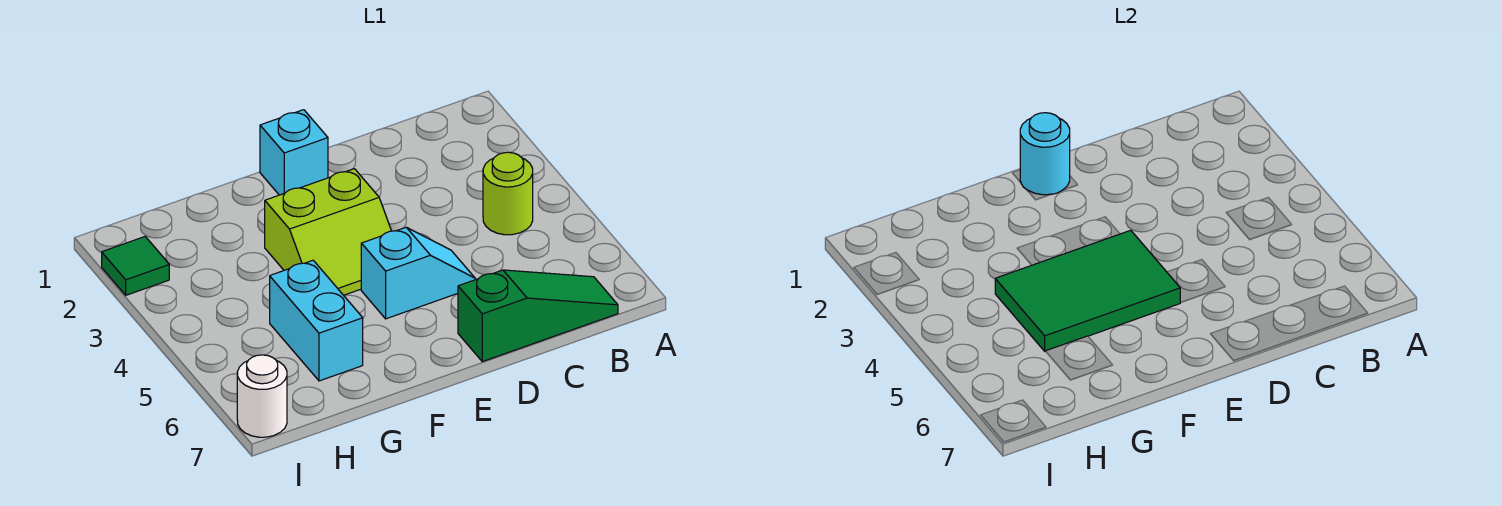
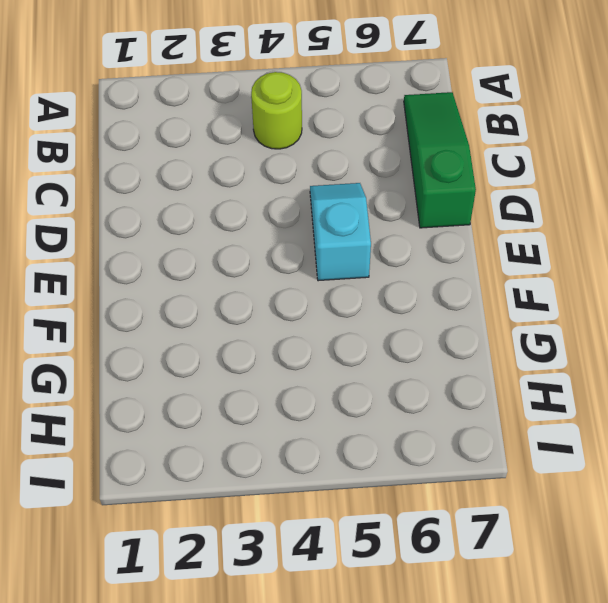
none -> cyan brick E1 level 1
none -> lime slope E3:F4 level 1 top 3

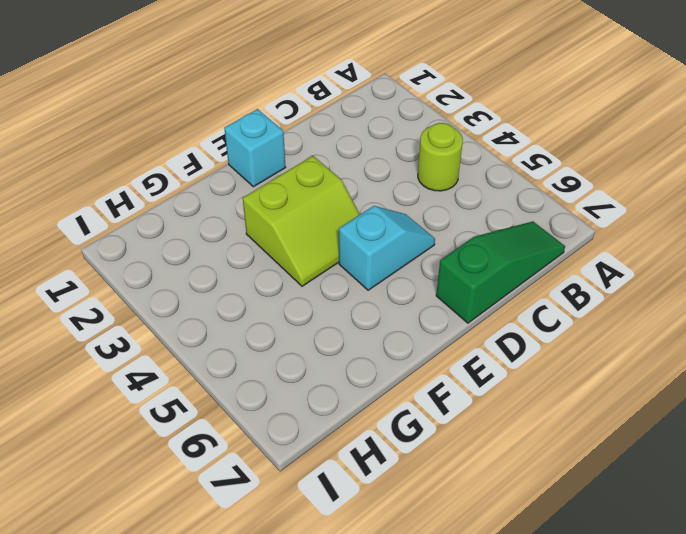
none -> cyan brick G5:G6 level 1
none -> green tile I2 level 1

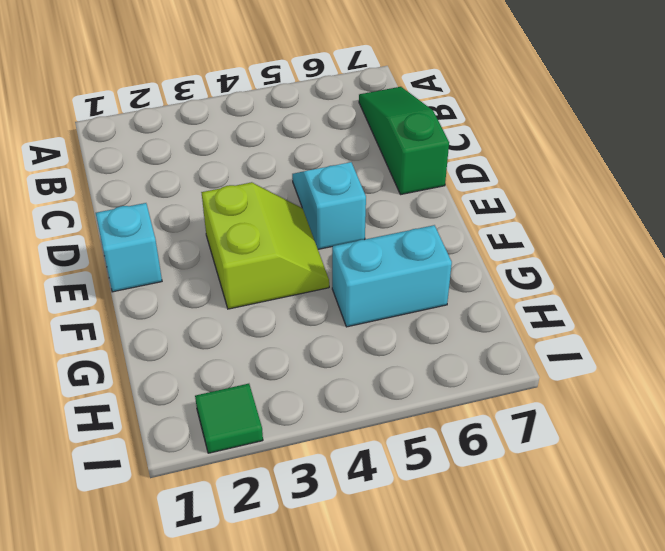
none -> lime round brick B4 level 1
none -> white round brick I7 level 1

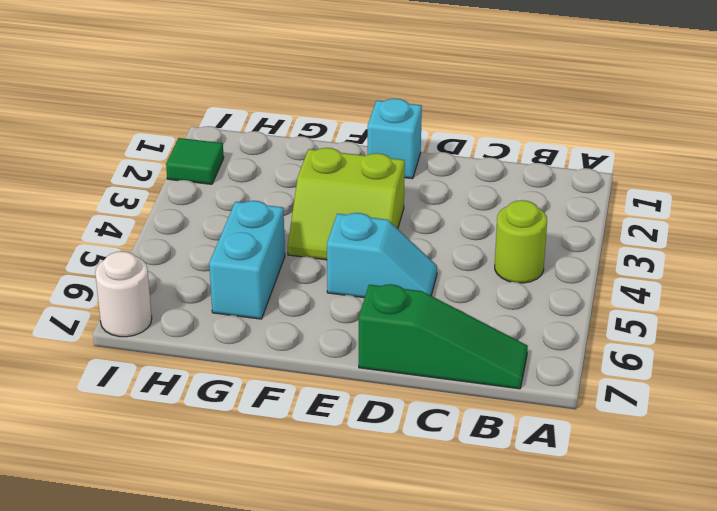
none -> cyan round brick E1 level 2
none -> green tile E4:G5 level 2

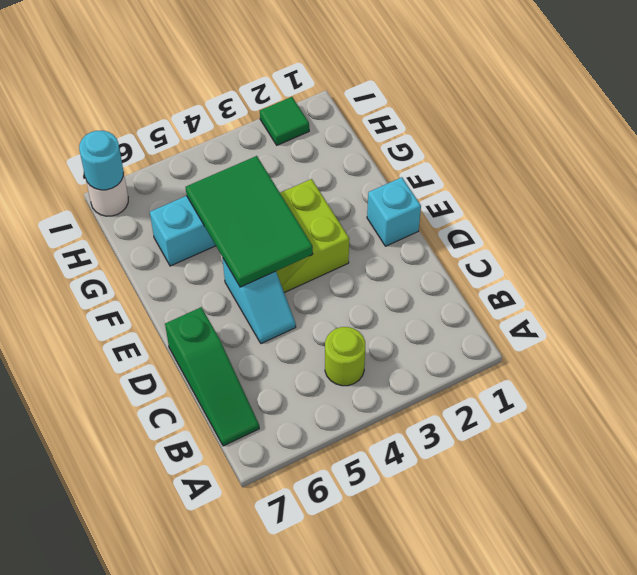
cyan round brick I7 level 2 -> cyan round brick E1 level 2

